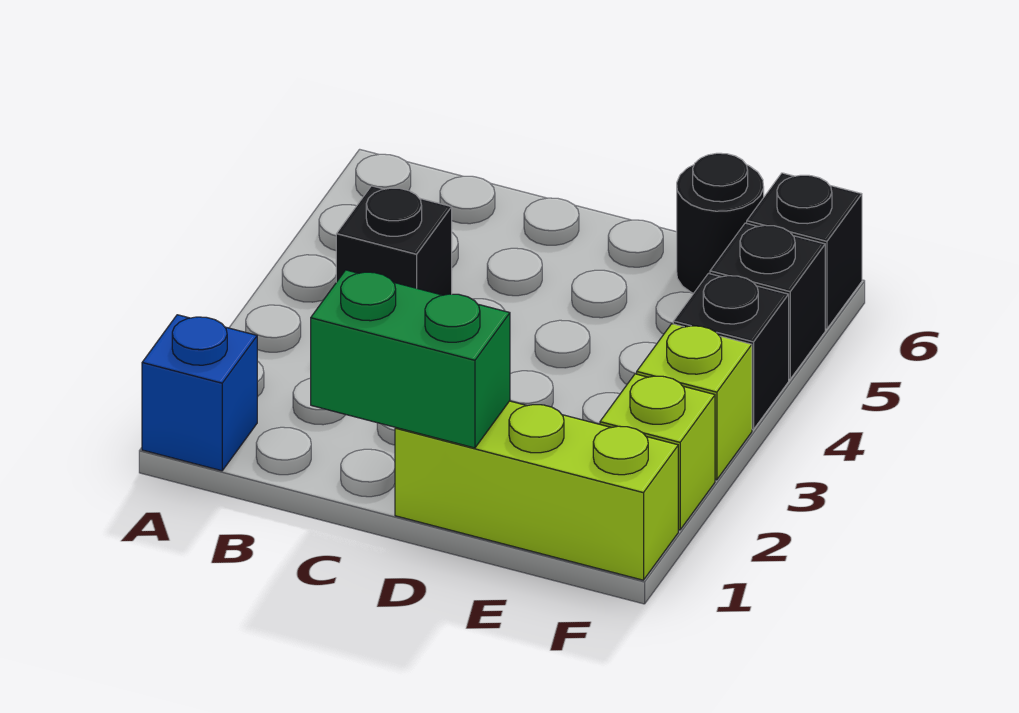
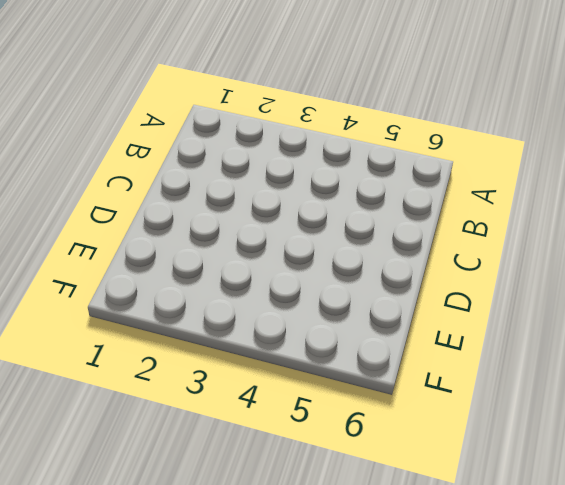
none -> blue brick A1 level 1
none -> black brick B4 level 1

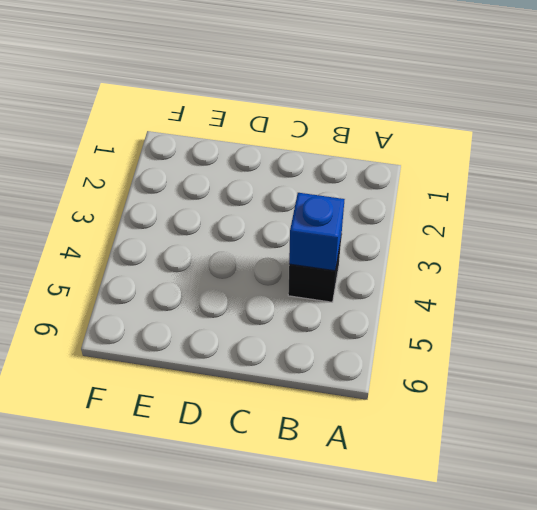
blue brick B4 level 2 -> blue brick A1 level 1
none -> lime brick D1:F1 level 1
none -> black round brick E6 level 1

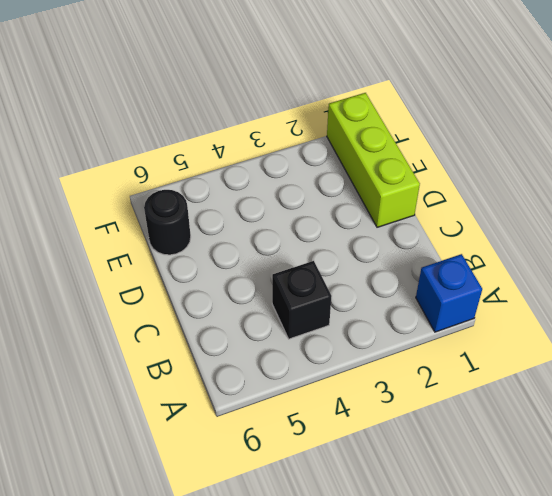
none -> lime brick F2 level 1
none -> lime brick F3 level 1

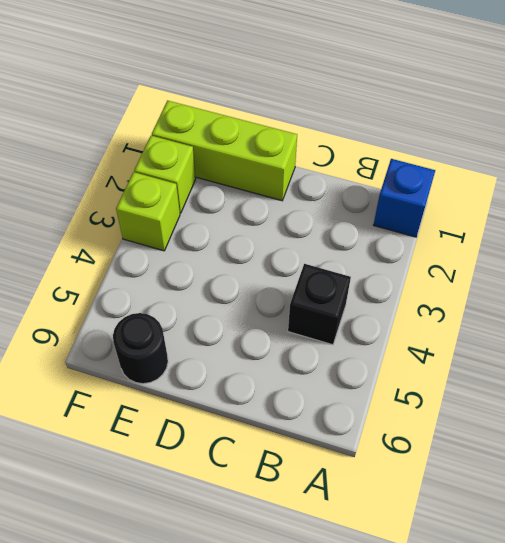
none -> black brick F4 level 1
none -> black brick F5 level 1

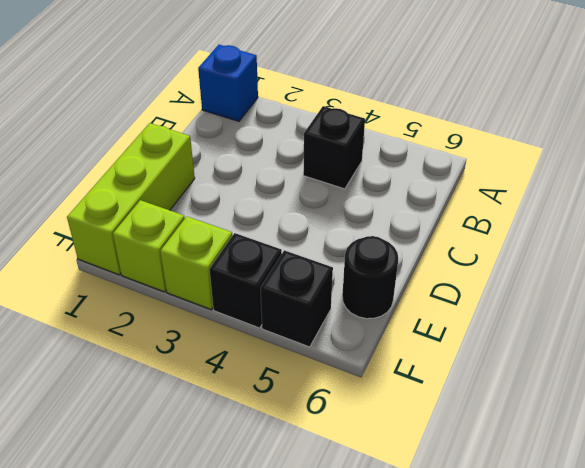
none -> black brick F6 level 1
none -> green brick C1:D1 level 2

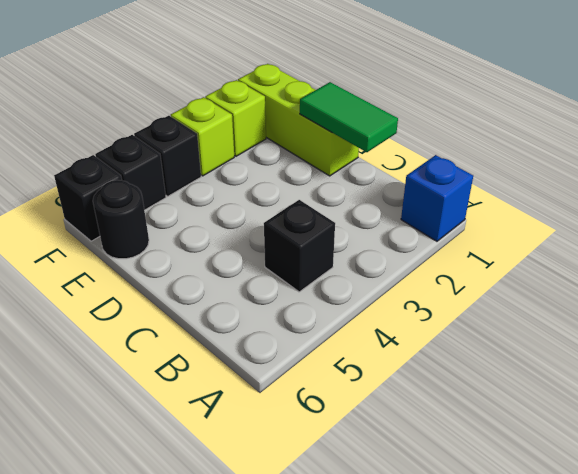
green tile C1:D1 level 2 -> green brick C1:D1 level 2

